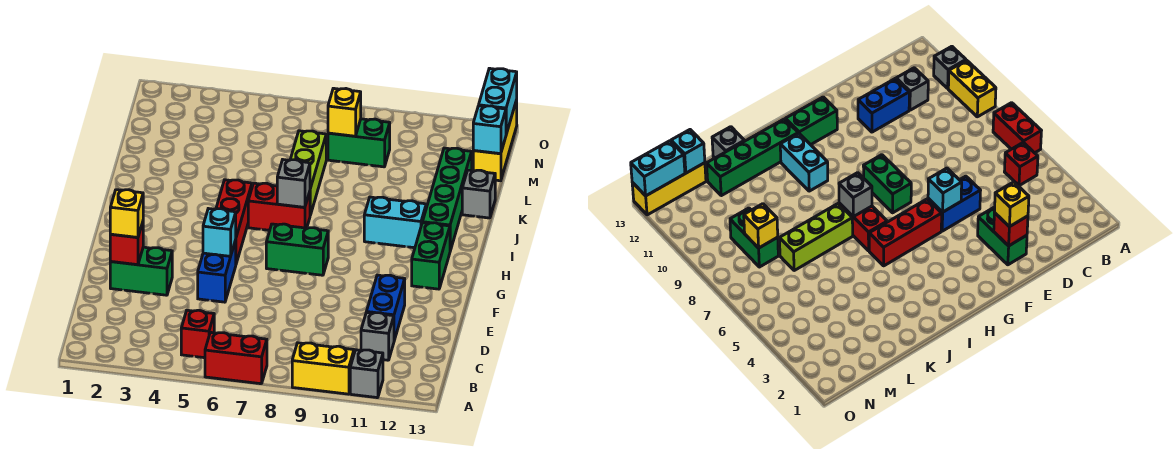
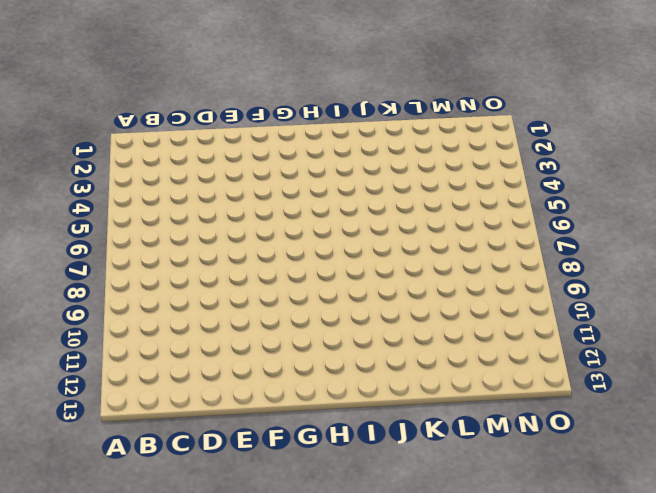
none -> red brick A6:A7 level 1
none -> yellow brick A9:A10 level 1
none -> grey brick A11 level 1

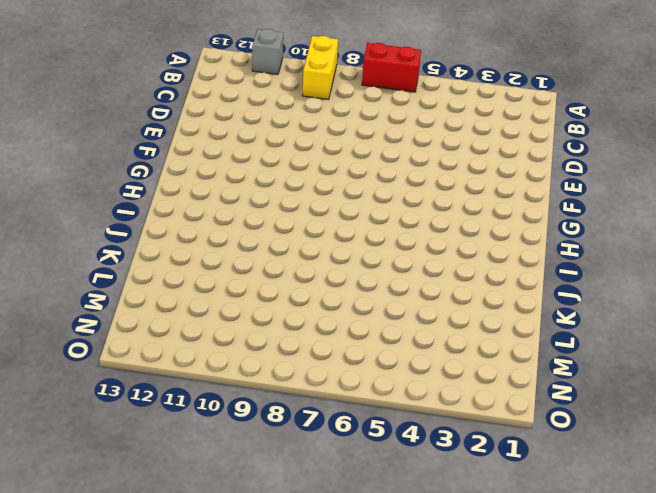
yellow brick A9:B9 level 1 -> yellow brick A9:A10 level 1
none -> red brick B5 level 1
none -> grey brick C11 level 1
none -> blue brick D11:E11 level 1

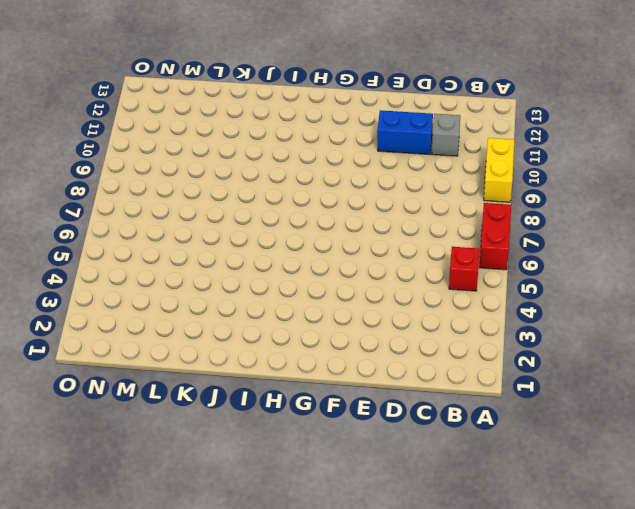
none -> grey brick A11 level 1
none -> green brick E2:E3 level 1
none -> blue brick E5:F5 level 1

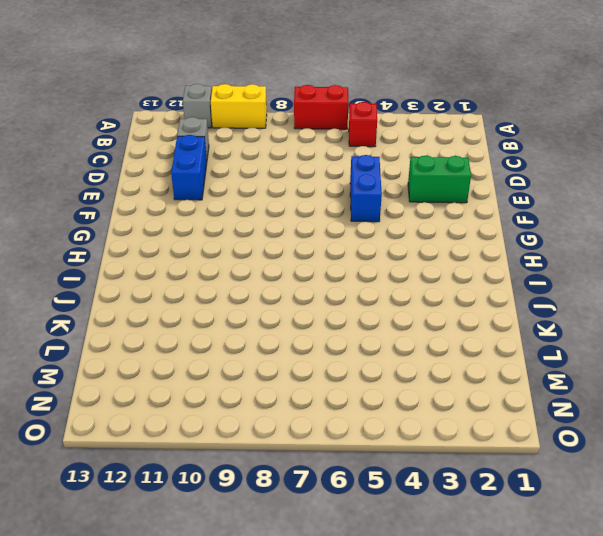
none -> red brick G5:I5 level 1
none -> green brick G7:G8 level 1
none -> green brick G12:H12 level 1

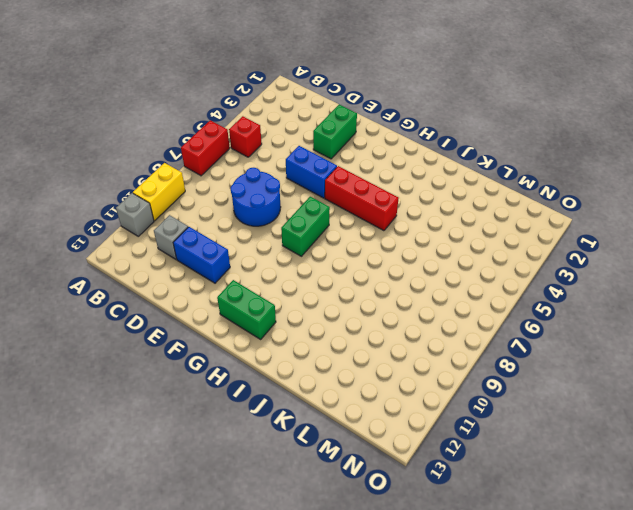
blue round brick D7:E8 level 1 -> none
none -> red brick I6:I7 level 1
none -> cyan brick I10:I11 level 1
none -> green brick I12:L12 level 1

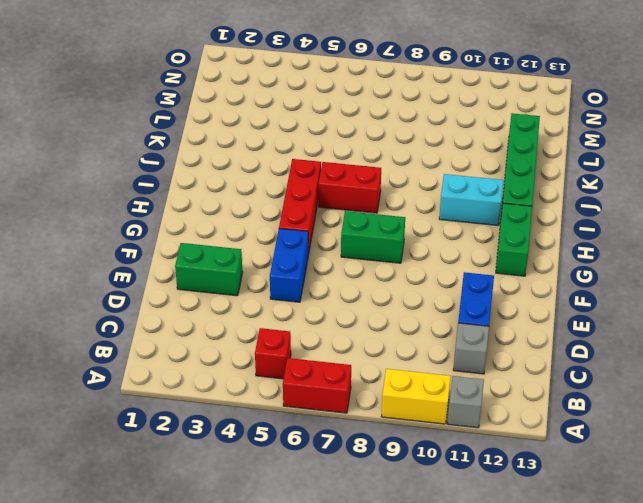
none -> lime brick J7:L7 level 1
none -> grey brick K13 level 1
none -> green brick M8:M9 level 1

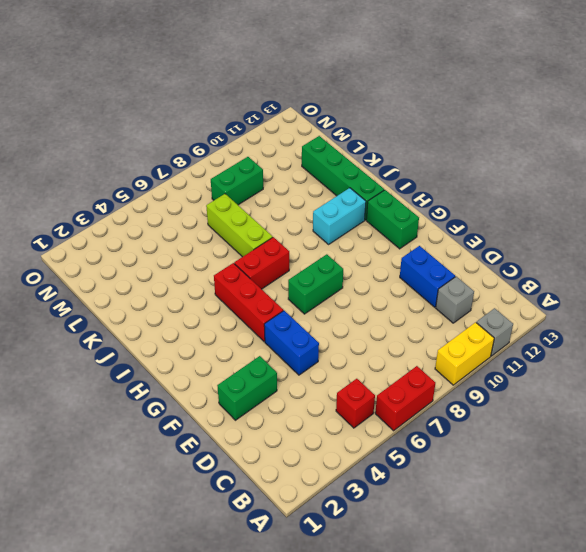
none -> grey brick K13 level 1
none -> yellow brick M13:O13 level 1
none -> red brick E2 level 2

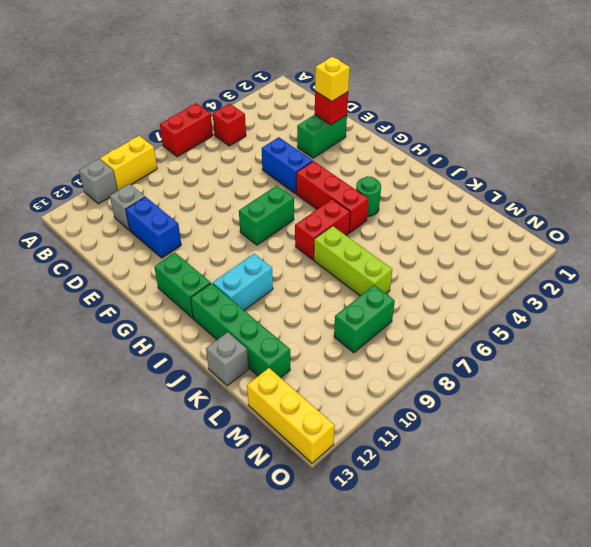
green round brick I4 level 1 -> none
none -> cyan brick F5 level 2
none -> grey brick I7 level 2
none -> yellow brick M8 level 2

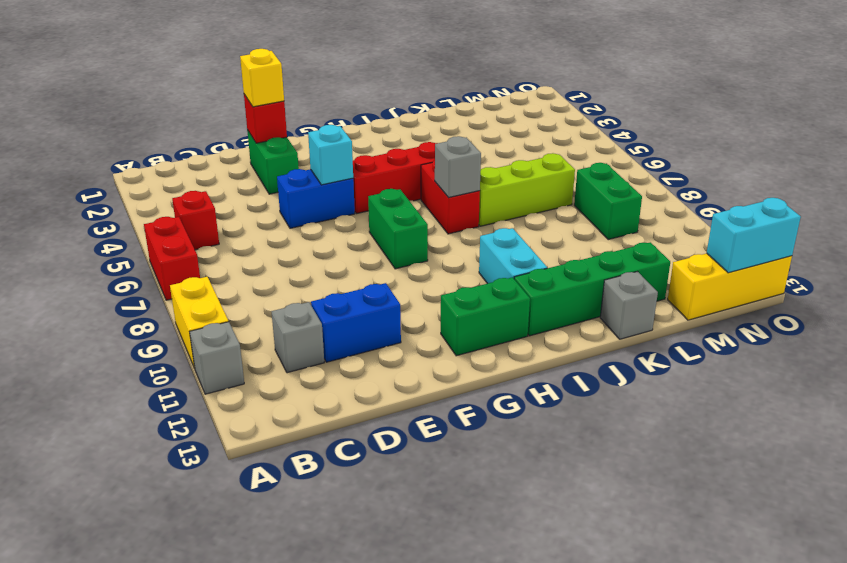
none -> yellow brick M8 level 2
none -> cyan brick M13 level 2

